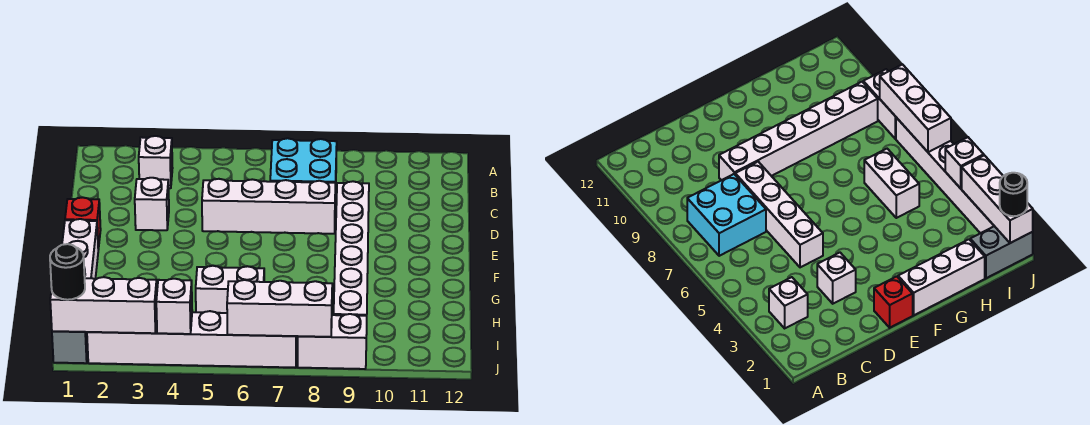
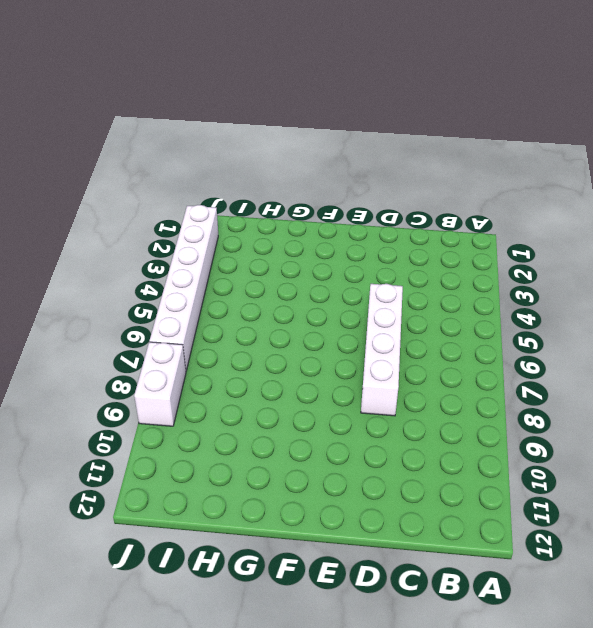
none -> white brick B3 level 1
none -> cyan brick B7:C8 level 1
none -> white brick D3 level 1

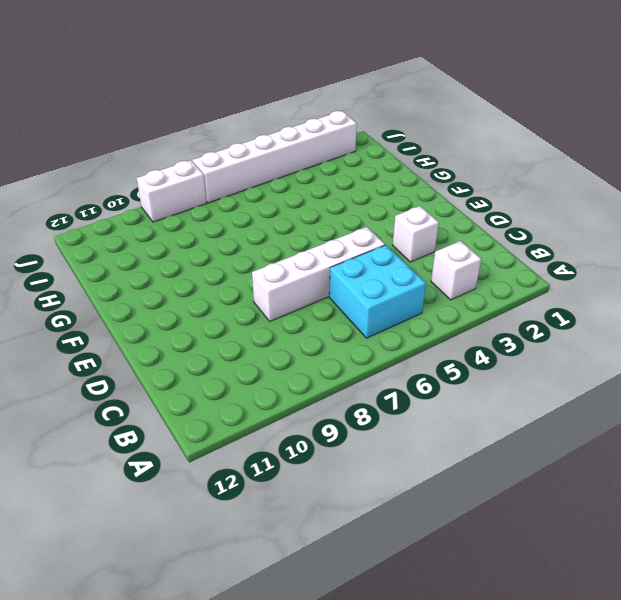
cyan brick B5:C6 level 1 -> cyan brick B7:C8 level 1
none -> white brick D9:I9 level 1
none -> red brick E1 level 1
none -> white brick F1:H1 level 1

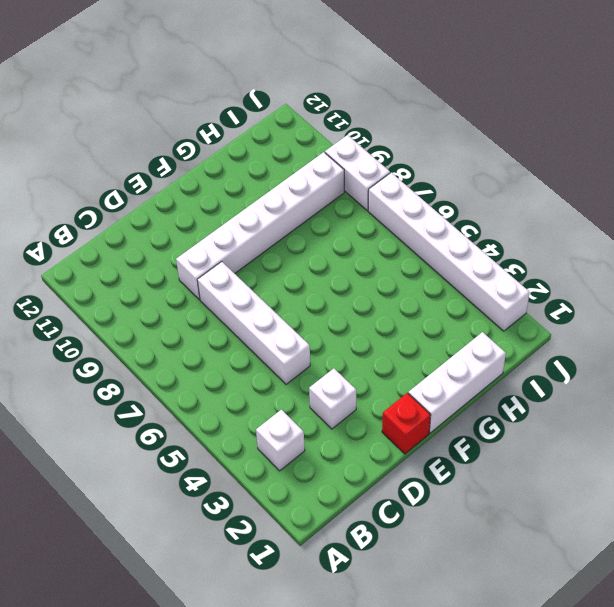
none -> cyan brick B7:C8 level 1
none -> white brick H5:H6 level 1
none -> grey brick I1:J1 level 1

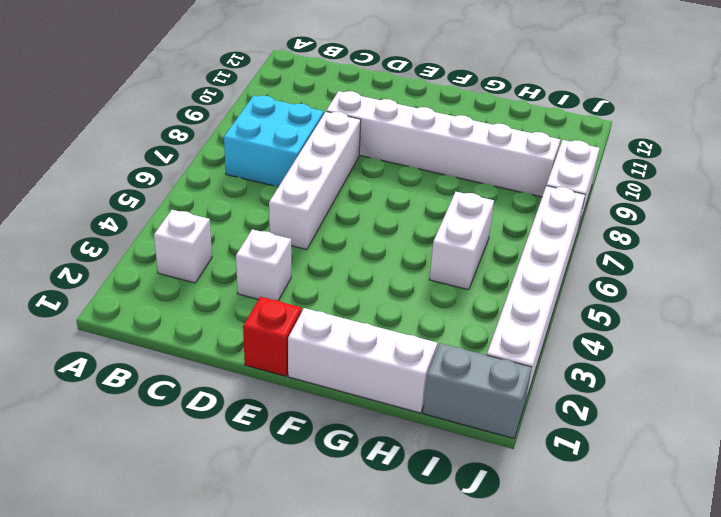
none -> white brick J1:J3 level 2
none -> white brick J4 level 2
none -> white brick J6:J8 level 2

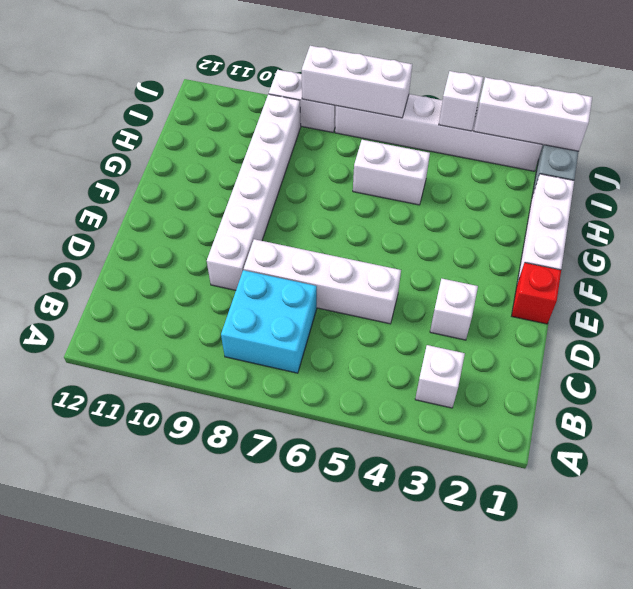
none -> black round brick J1 level 3

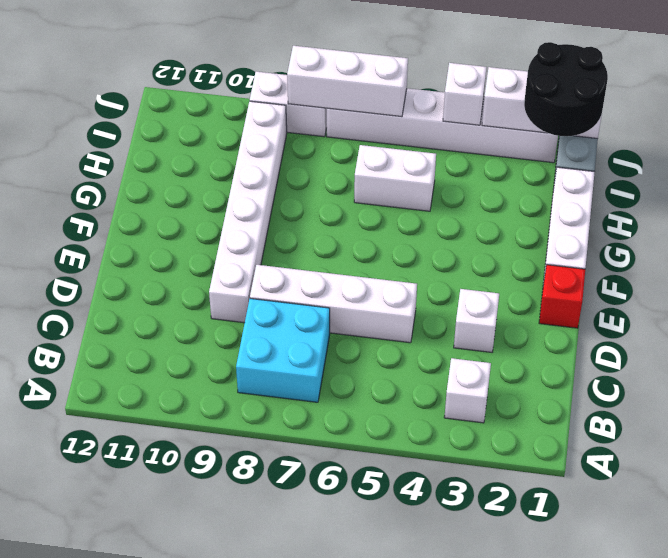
black round brick I1:J2 level 3 -> black round brick J1 level 3

